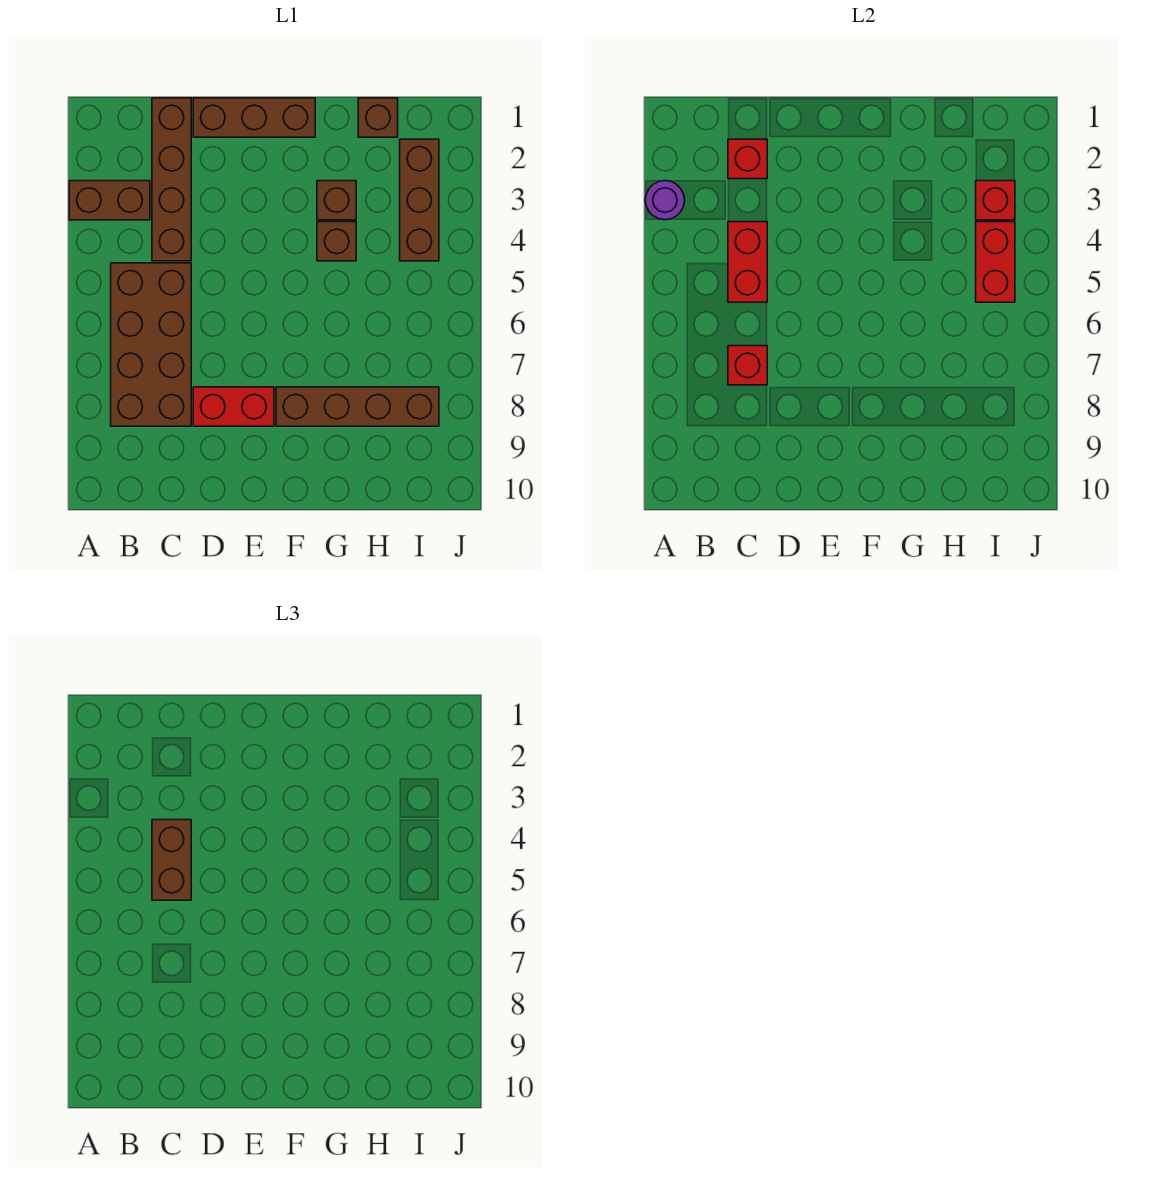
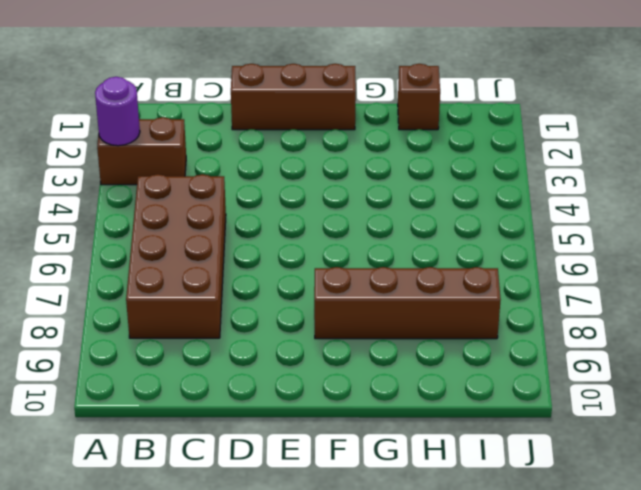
none -> brown brick C1:C4 level 1
none -> red brick D8:E8 level 1
none -> brown brick G3 level 1

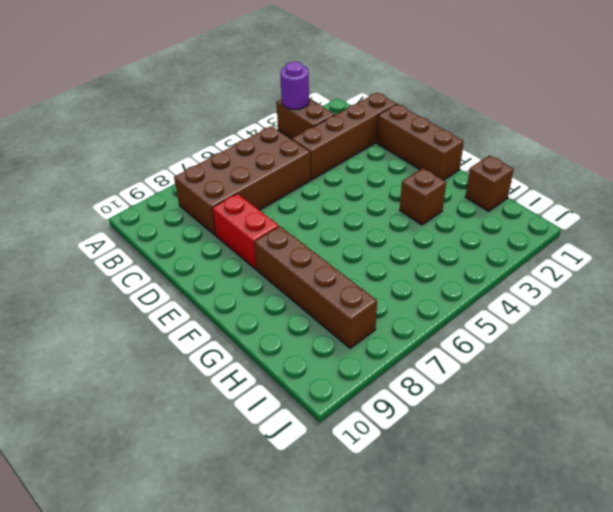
none -> brown brick G4 level 1
none -> brown brick I2:I4 level 1
none -> red brick C2 level 2

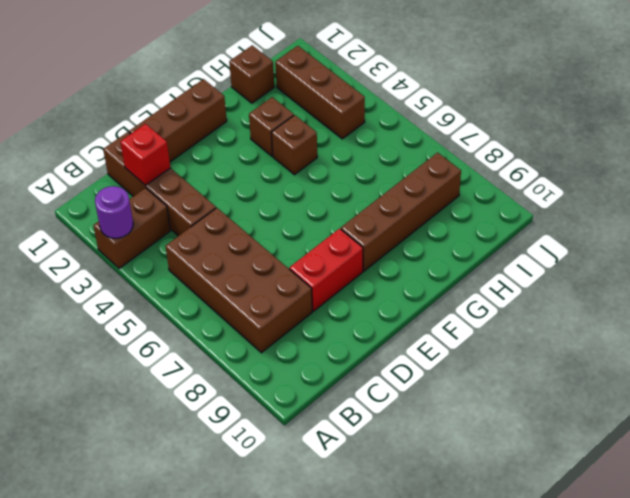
none -> red brick C4:C5 level 2
none -> red brick C7 level 2
none -> red brick I3 level 2

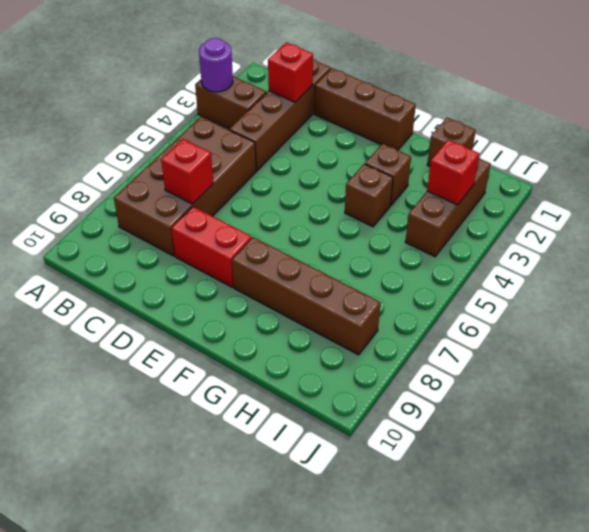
none -> red brick C4:C5 level 2
none -> red brick I4:I5 level 2
none -> brown brick C4:C5 level 3

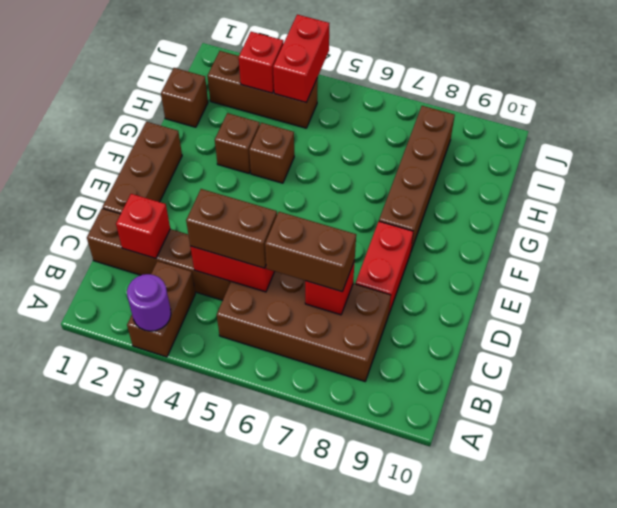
brown brick C6:C7 level 3 -> none
red brick I4:J4 level 2 -> red brick I4:I5 level 2

